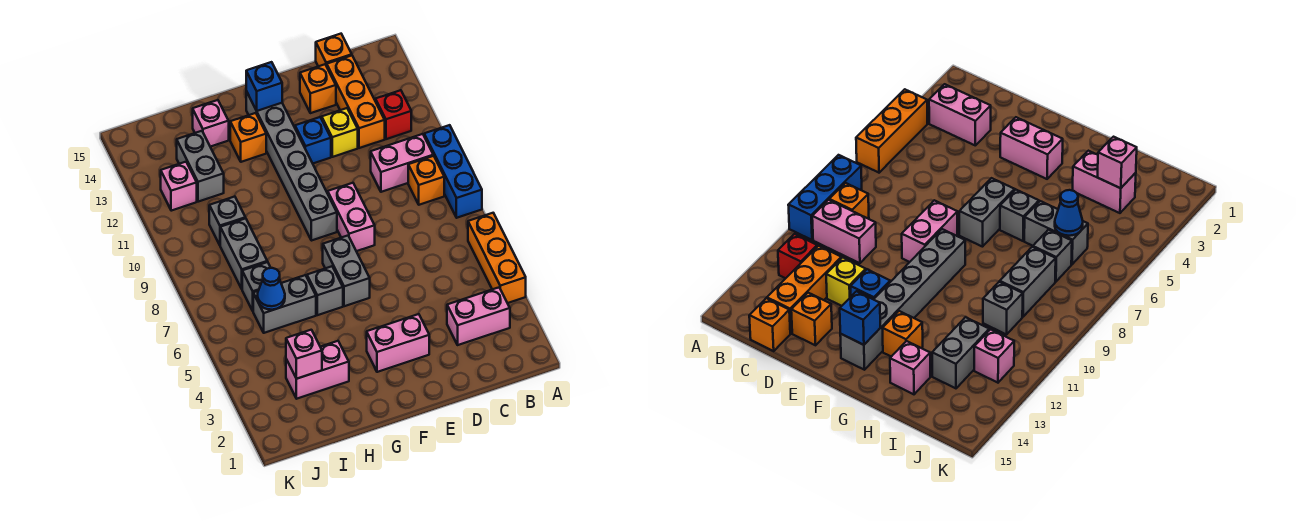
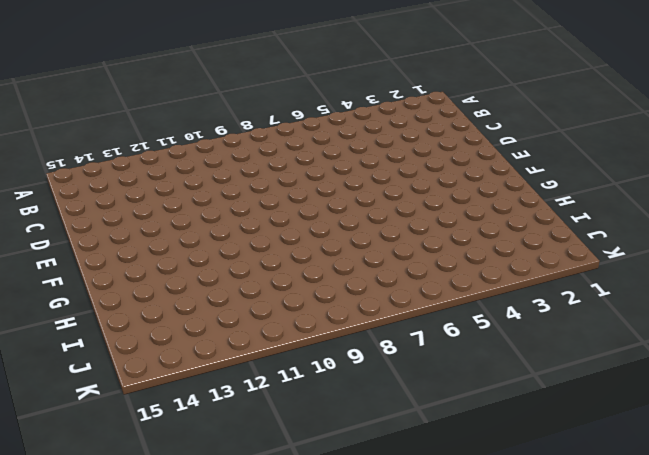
none -> orange brick A4:A6 level 1
none -> blue brick A8:A10 level 1
none -> pink brick B3:C3 level 1

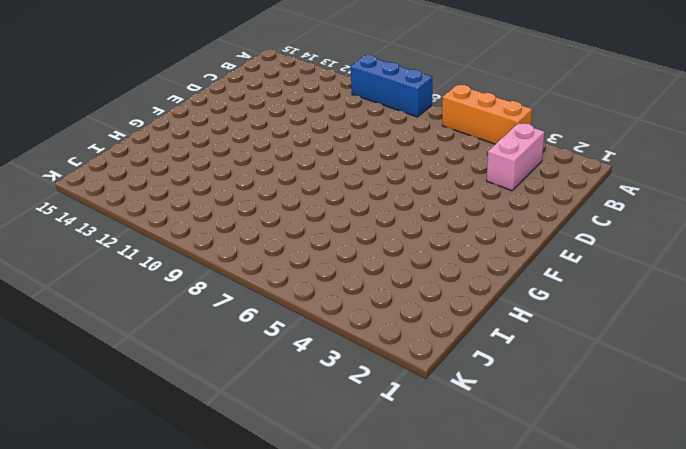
none -> orange brick B9 level 1
none -> pink brick B10:C10 level 1
none -> red brick B12 level 1

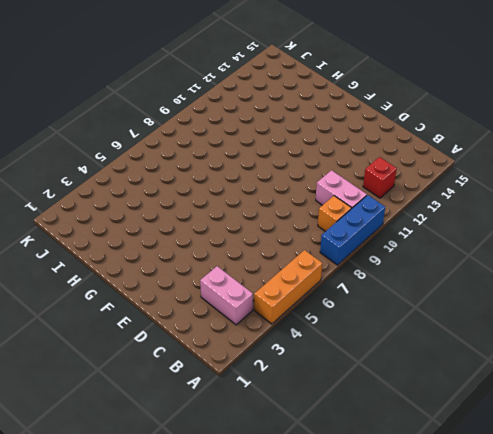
none -> orange brick C12:C14 level 1
none -> orange brick C15 level 1
none -> yellow brick D12 level 1

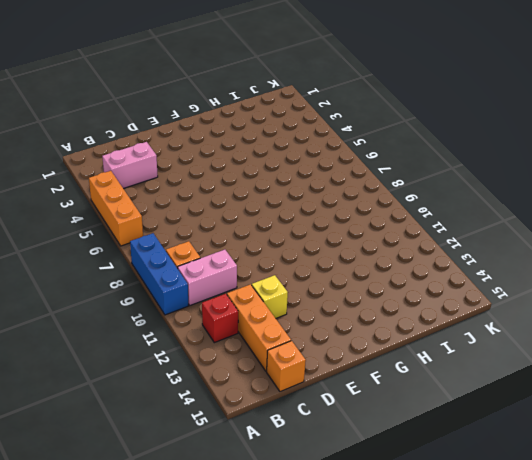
none -> orange brick D14 level 1
none -> pink brick E3:F3 level 1
none -> pink brick E8:E9 level 1

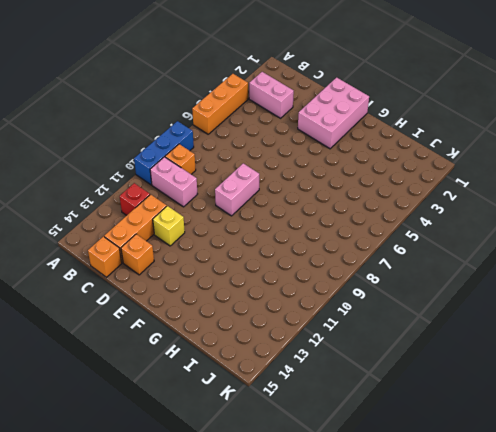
pink brick E1:F3 level 1 -> pink brick E3:F3 level 1
none -> blue brick E12 level 1
none -> grey brick F6:F7 level 1
none -> grey brick F9:F14 level 1

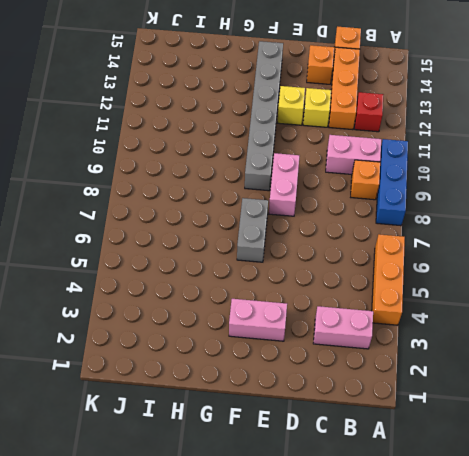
yellow brick E12 level 1 -> blue brick E12 level 1
none -> grey brick G6 level 1
none -> orange brick G13 level 1
none -> pink brick H3:I3 level 1

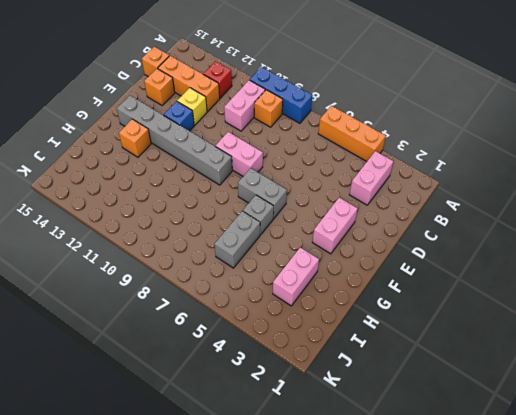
none -> pink brick H14 level 1
none -> grey brick I7 level 1
none -> grey brick I8:I9 level 1

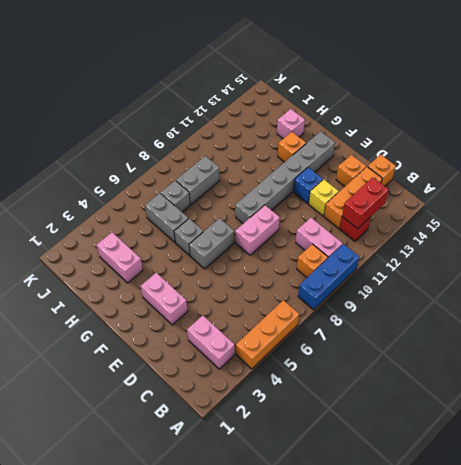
red brick B12:B13 level 2 -> none
none -> grey brick I10 level 1
none -> grey brick I12:I13 level 1
none -> pink brick J12 level 1

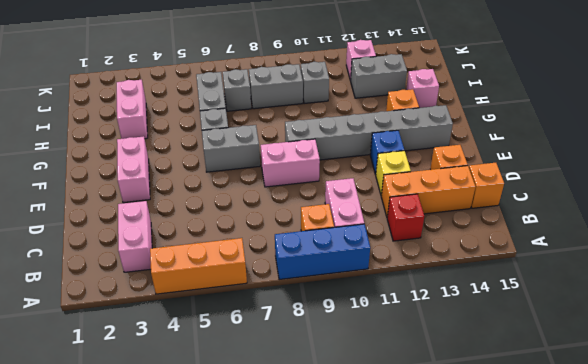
none -> blue brick F14 level 2
none -> pink brick I3 level 2
none -> blue cone I6 level 2

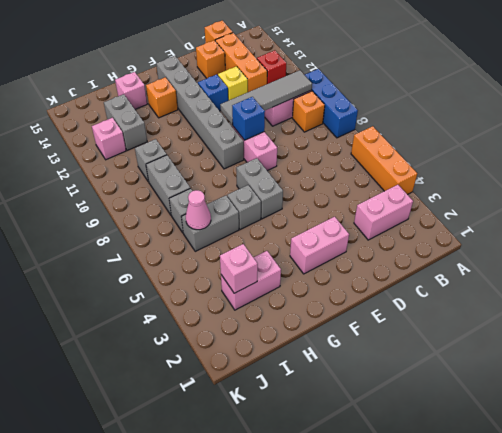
grey tile B10:E10 level 2 -> none
blue brick E9 level 2 -> blue brick F14 level 2
pink cone I6 level 2 -> blue cone I6 level 2

